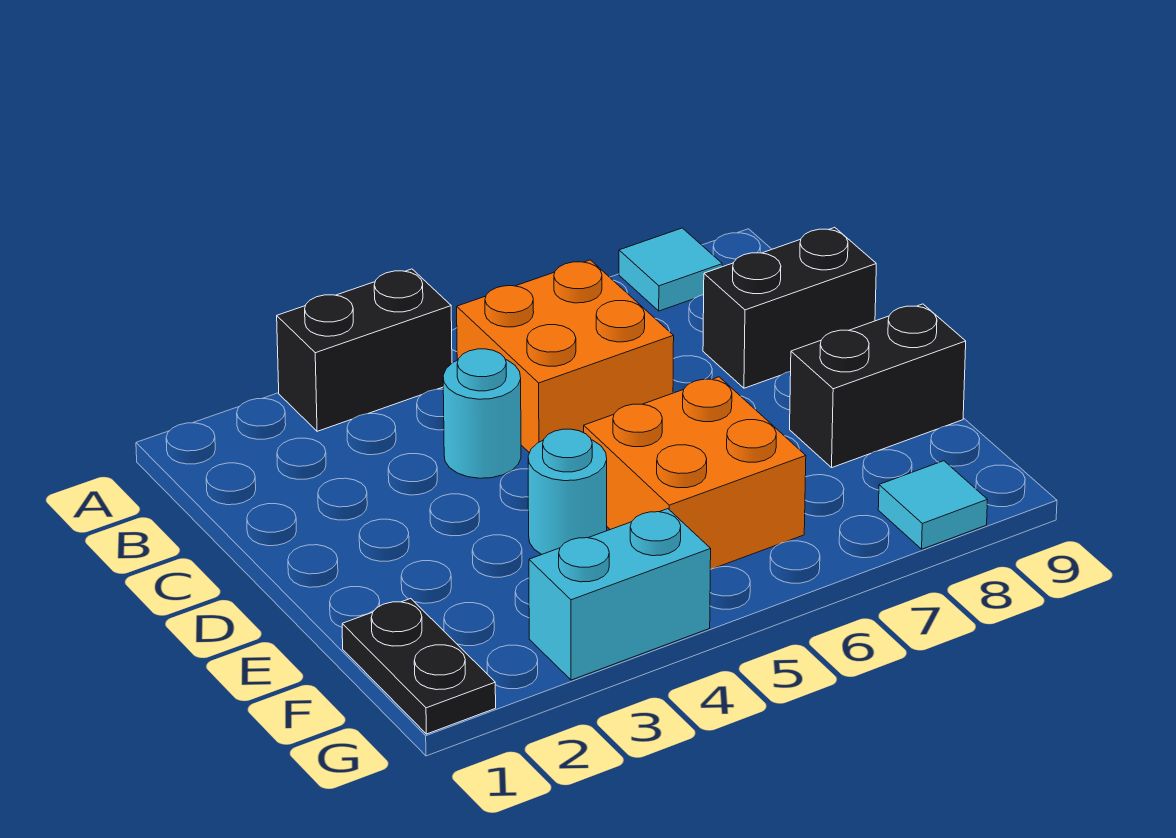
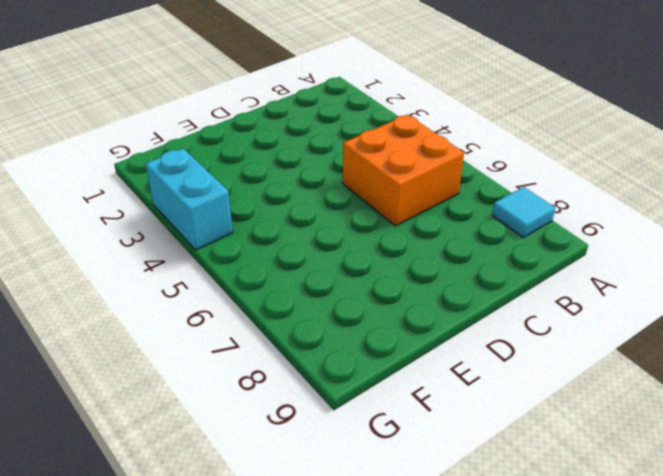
none -> black brick A3:A4 level 1
none -> cyan round brick C4 level 1

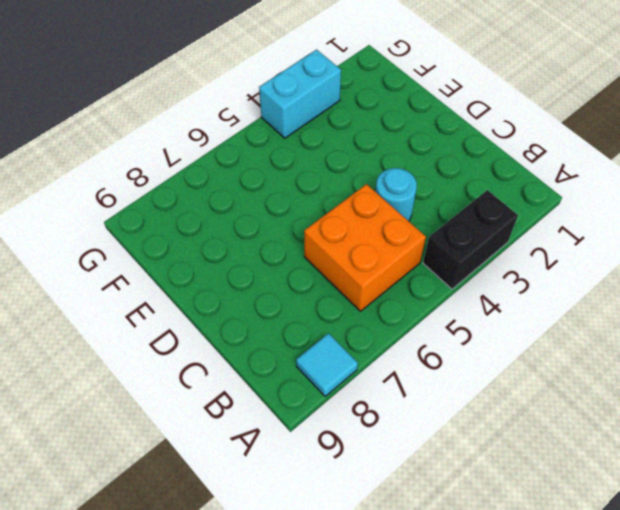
none -> black brick C8:C9 level 1
none -> cyan round brick E4 level 1

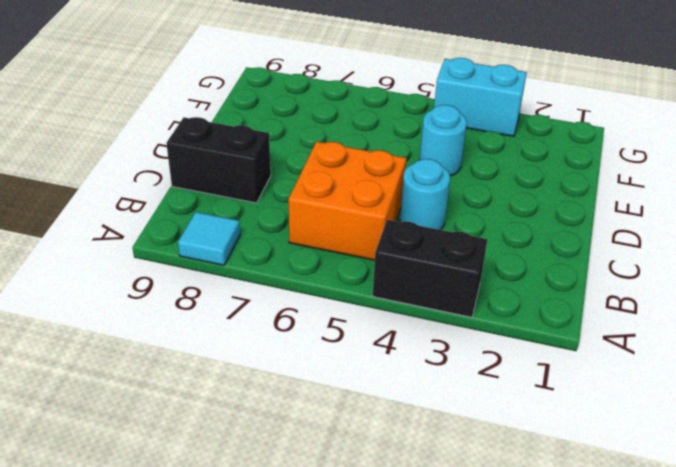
none -> orange brick E5:F6 level 1
none -> black brick E8:E9 level 1

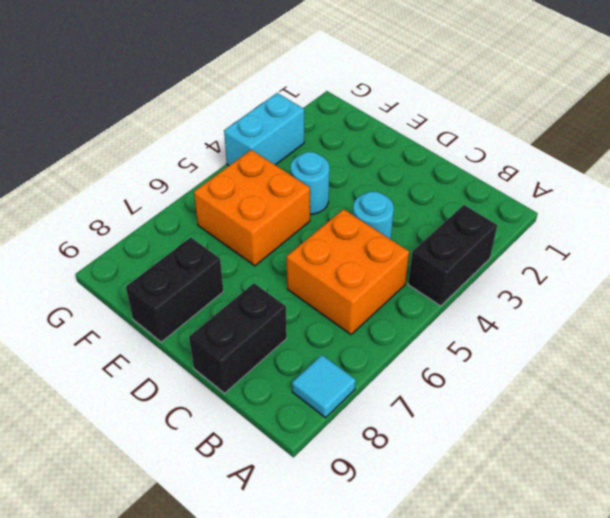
none -> black plate F1:G1 level 1
none -> cyan tile G8 level 1

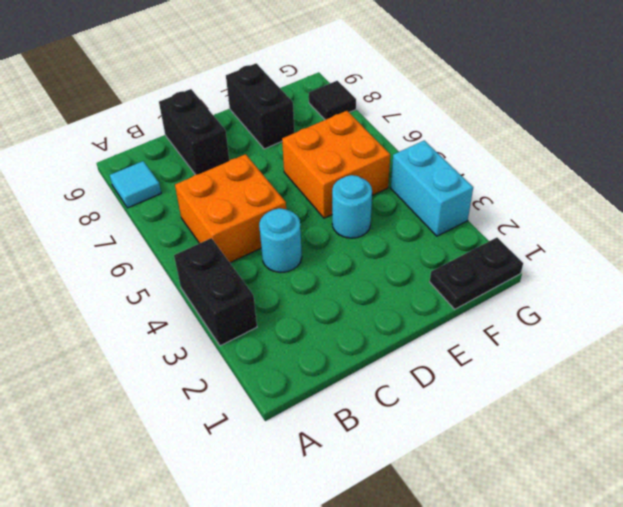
black tile G8 level 1 -> cyan tile G8 level 1

